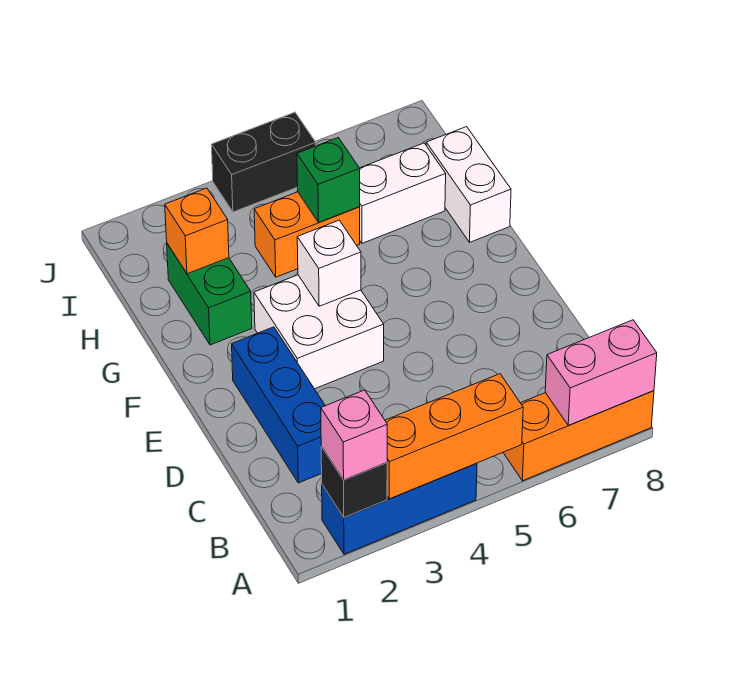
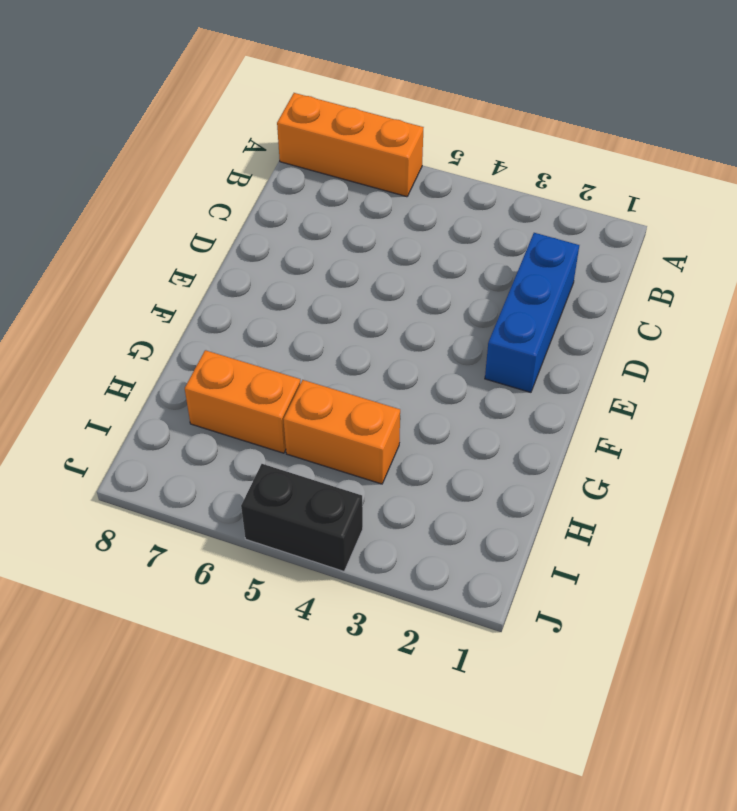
orange brick H6:H7 level 1 -> white brick H6:H7 level 1
none -> blue brick A2:A4 level 1
none -> white brick E3:F4 level 1
none -> green brick G2:H2 level 1

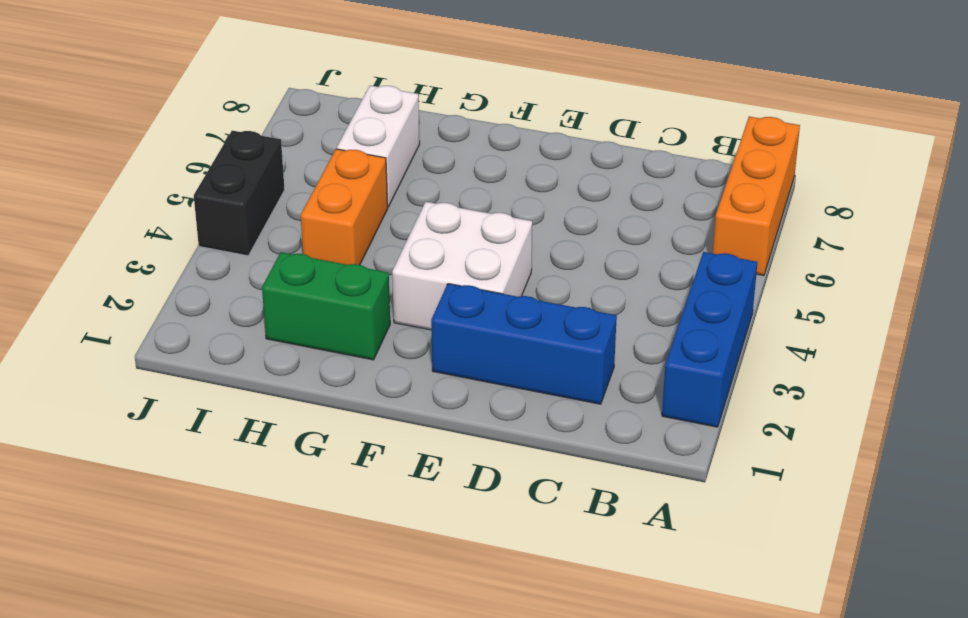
none -> white brick G8:H8 level 1
none -> black brick A2 level 2
none -> orange brick A3:A5 level 2

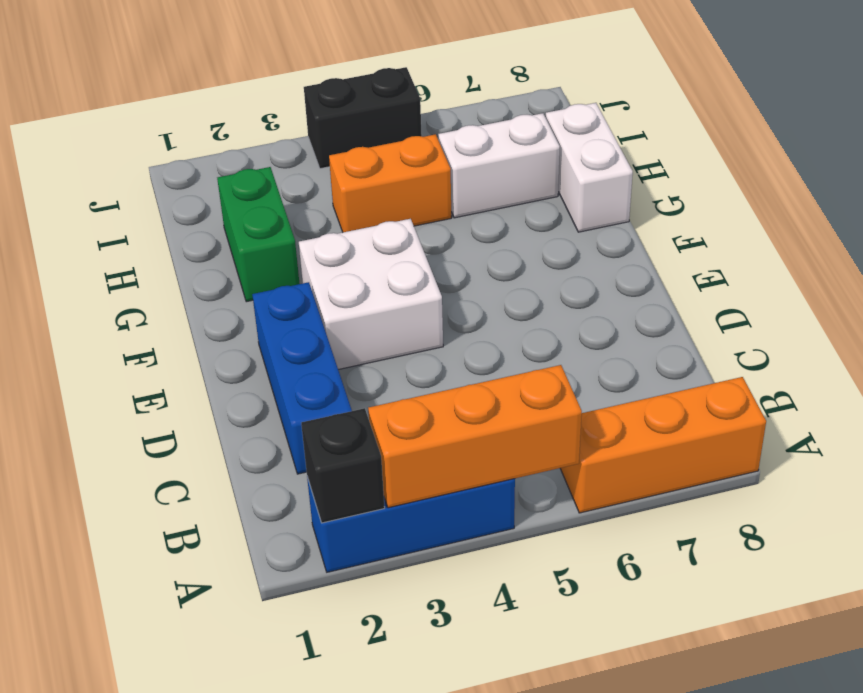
none -> pink brick A7:A8 level 2
none -> white brick F4 level 2
none -> orange brick H2 level 2

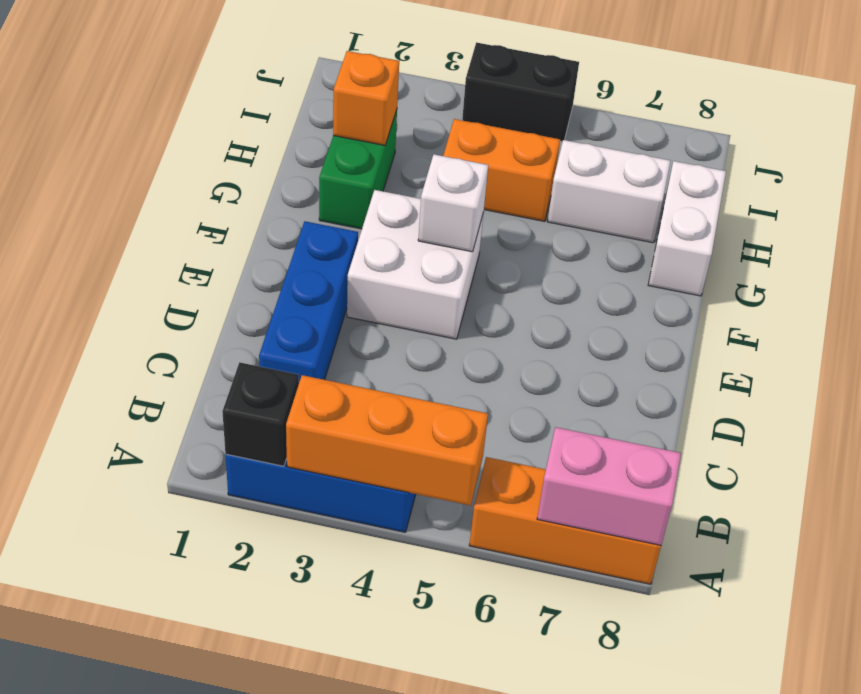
none -> green brick H5 level 2
none -> pink brick A2 level 3

